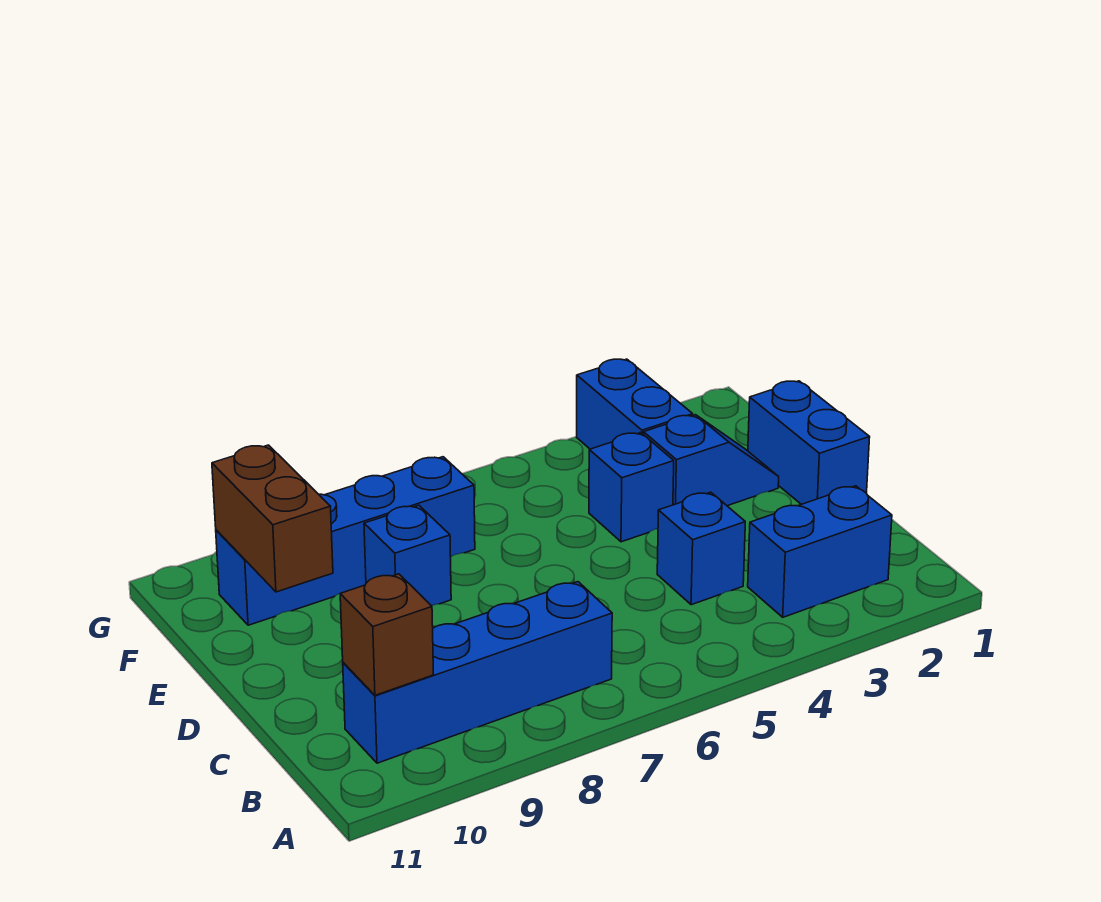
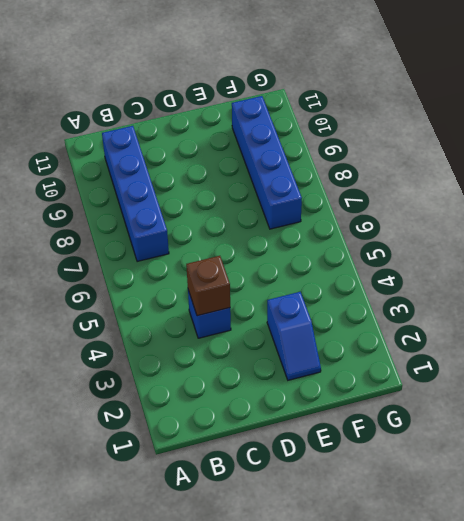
brown brick C4 level 2 -> brown brick B10 level 2
none -> blue brick B2:B3 level 1
none -> blue brick D1:E1 level 1

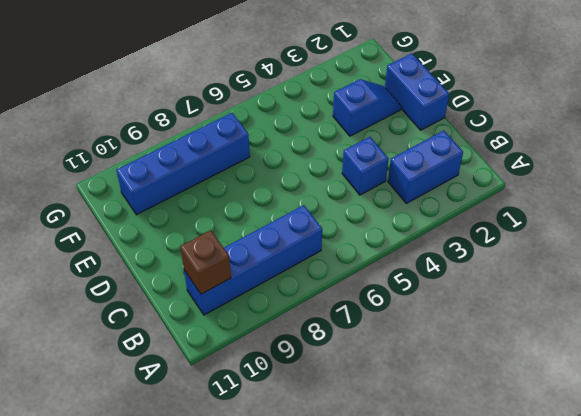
none -> blue brick E4 level 1
none -> blue brick E8 level 1

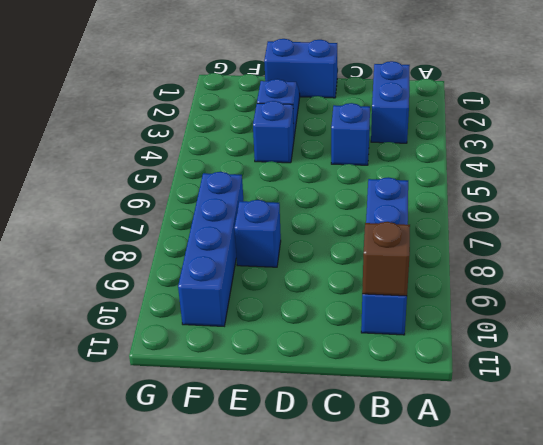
none -> blue brick F3:G3 level 1
none -> brown brick E10:F10 level 2

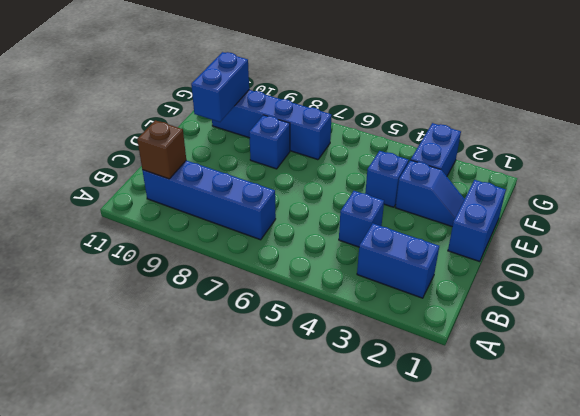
blue brick E10:F10 level 2 -> brown brick E10:F10 level 2

